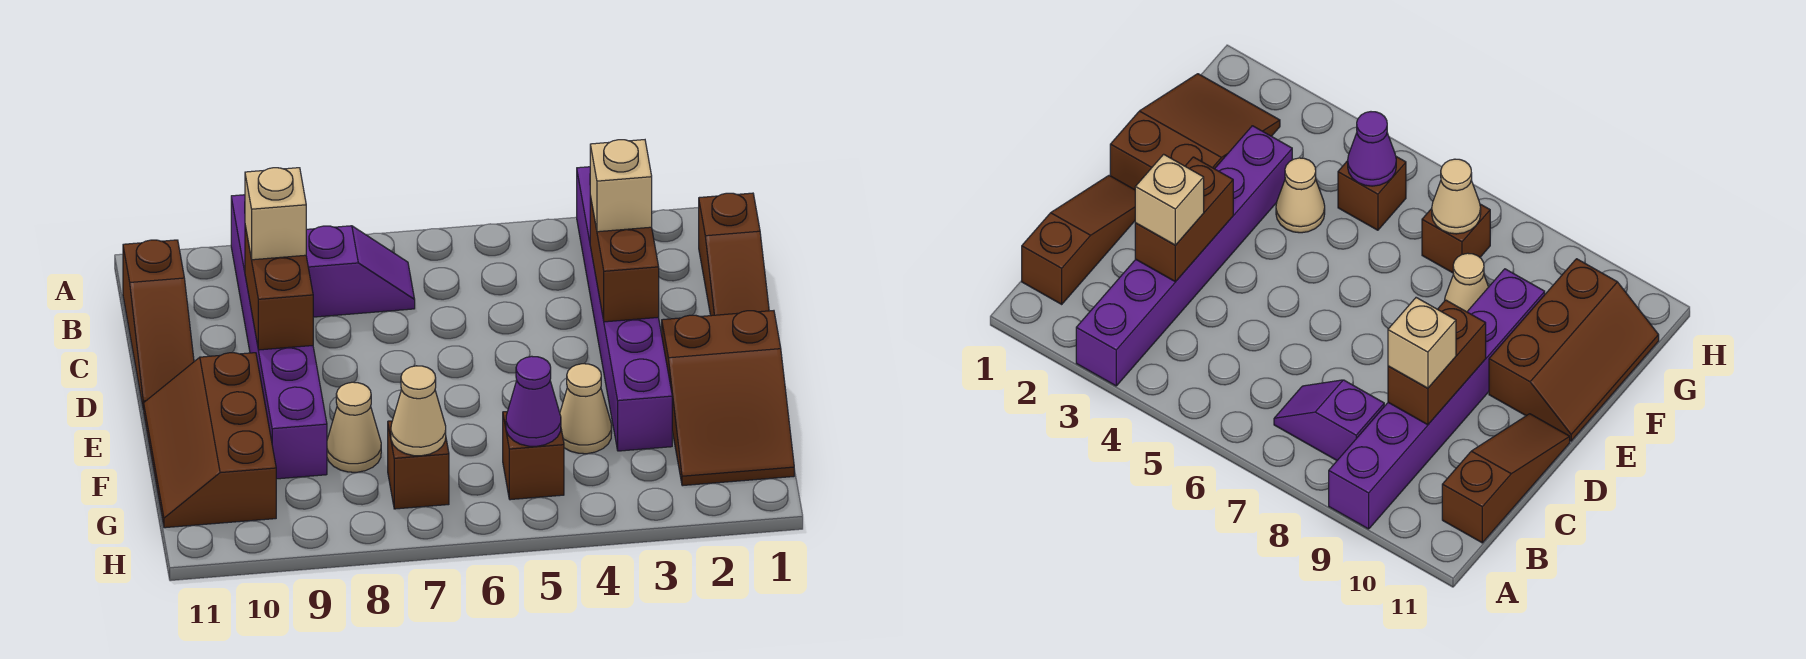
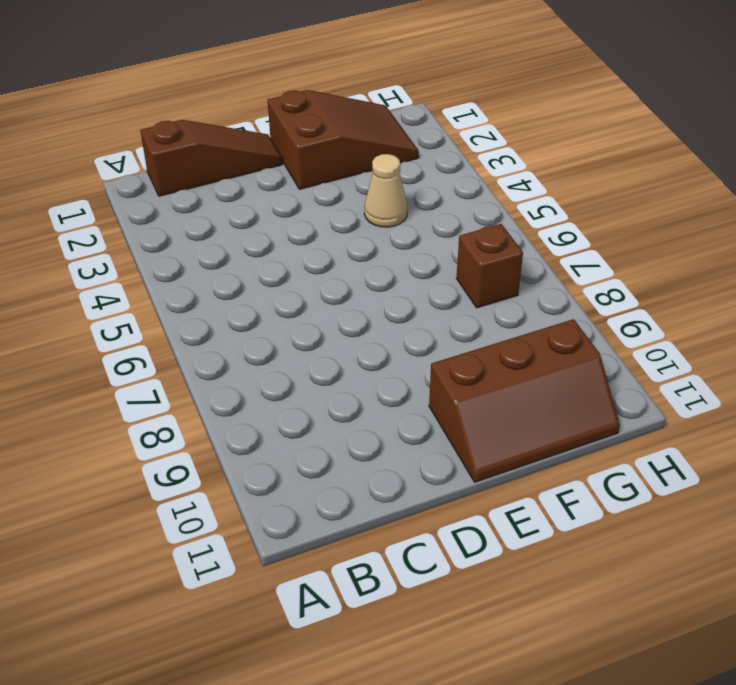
none -> purple brick A3:F3 level 1
none -> purple brick A9:F9 level 1
none -> purple slope B7:B8 level 1 top 8

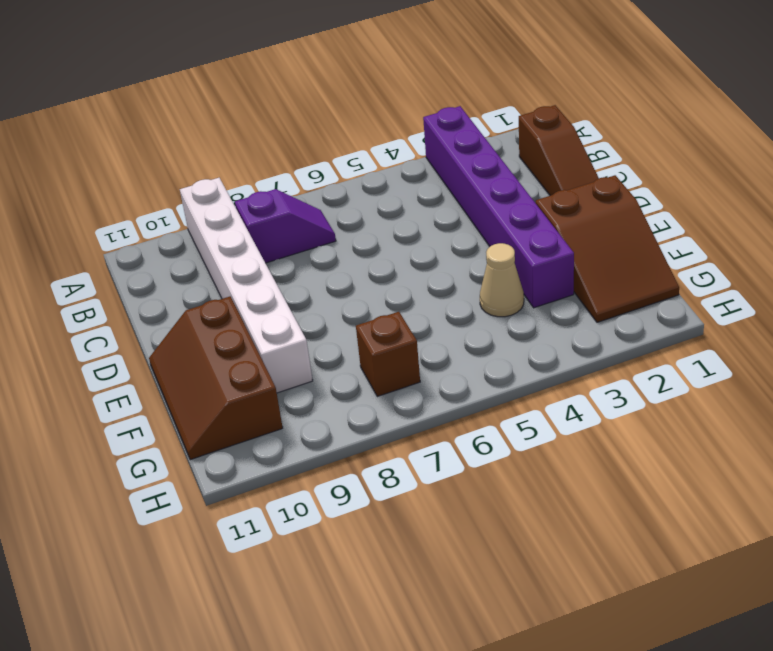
white brick A9:F9 level 1 -> purple brick A9:F9 level 1
none -> brown slope B11:D11 level 1 top B
none -> tan cone F8 level 1
none -> brown brick G5 level 1

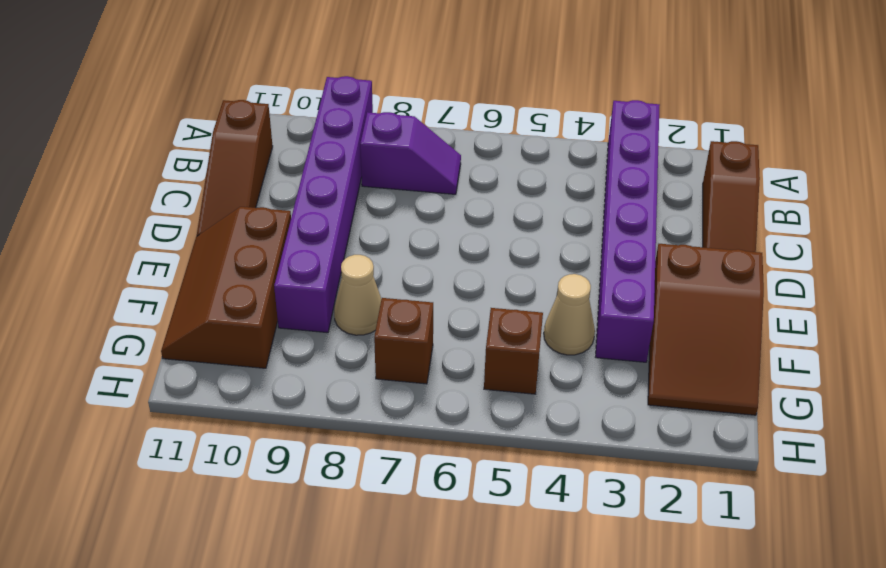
none -> brown brick C3:D3 level 2
none -> brown brick C9:D9 level 2
none -> purple cone G5 level 2

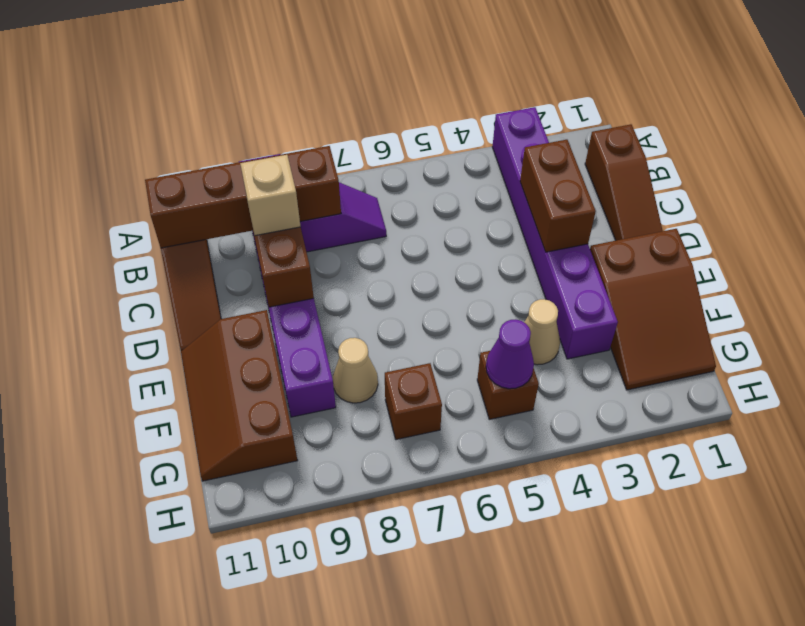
brown brick B8:B11 level 2 -> none
none -> tan cone G7 level 2
none -> tan brick C3 level 3

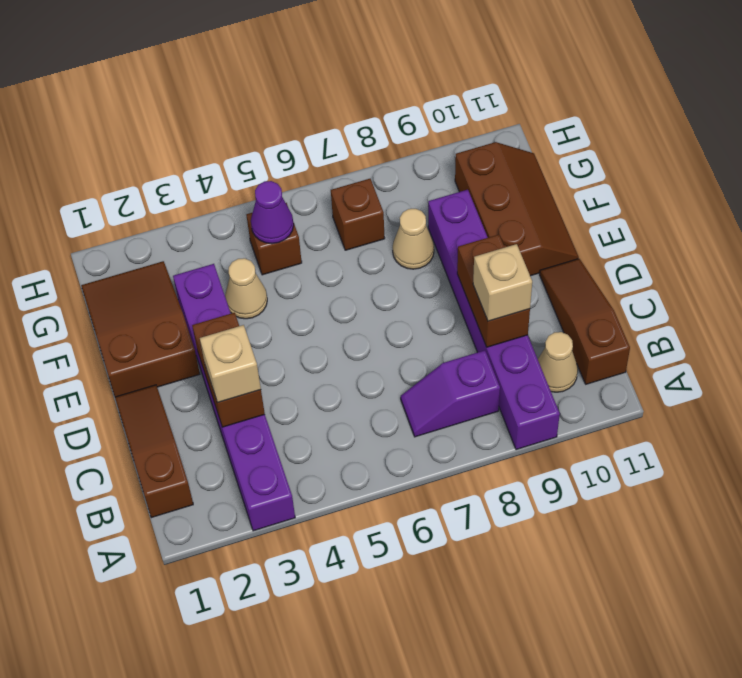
tan cone B10 level 1 -> tan cone G7 level 2

